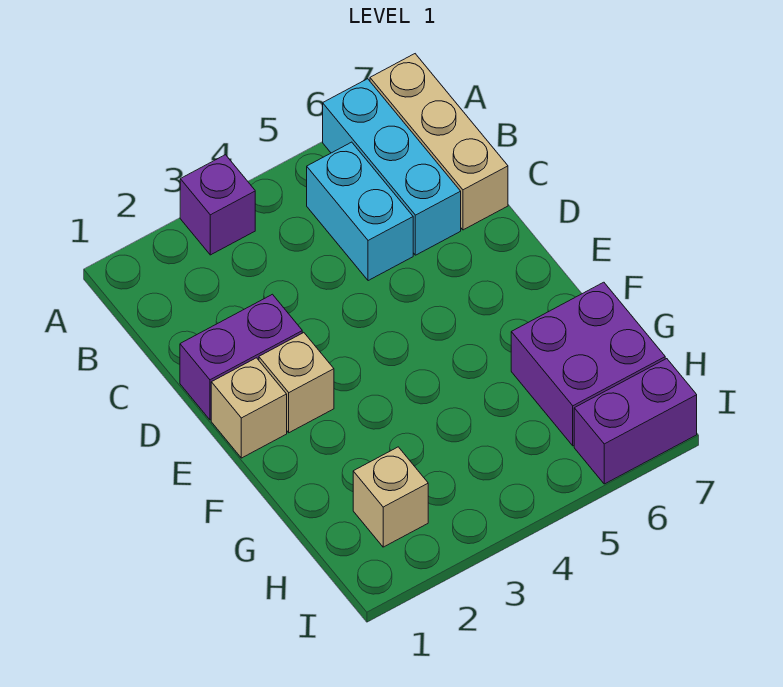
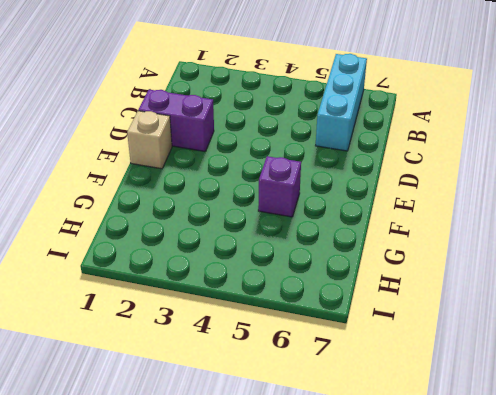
purple brick F5 level 1 -> purple brick A3 level 1
none -> tan brick A7:C7 level 1
none -> cyan brick B5:C5 level 1

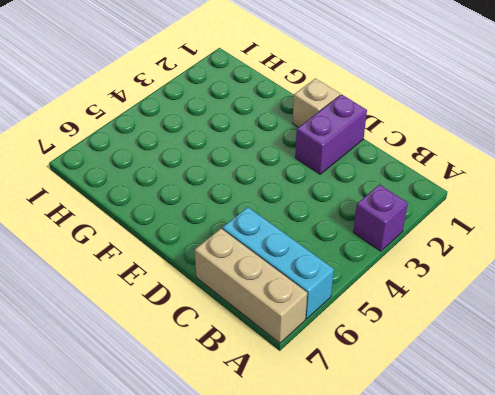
none -> cyan brick B5:C5 level 1
none -> tan brick E2 level 1

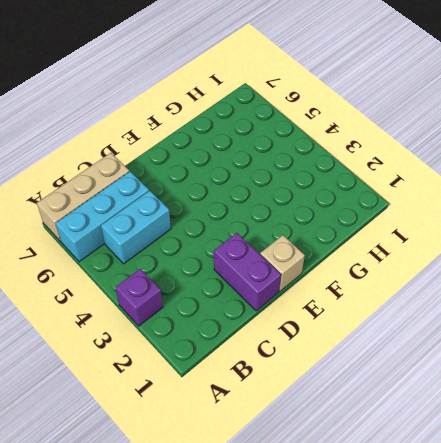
none -> tan brick E2 level 1
none -> purple brick G6:H7 level 1

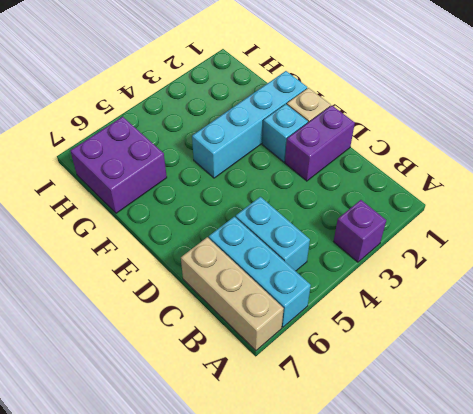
cyan brick E2 level 1 -> tan brick E2 level 1
cyan brick F1:F4 level 1 -> none
none -> tan brick H2 level 1
none -> purple brick I6:I7 level 1

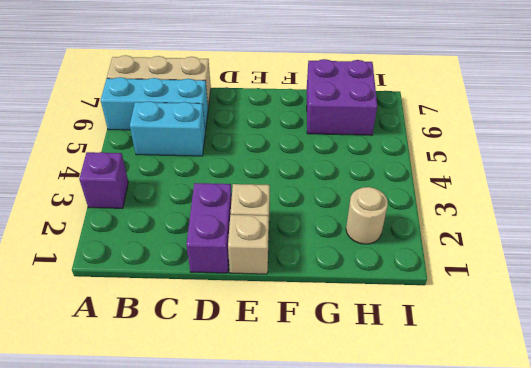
tan round brick H2 level 1 -> tan brick H2 level 1
none -> purple brick I6:I7 level 1

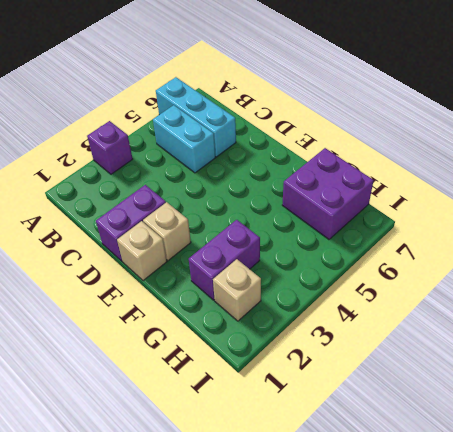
purple brick G2:G3 level 1 -> purple brick I6:I7 level 1
none -> tan brick A7:C7 level 1

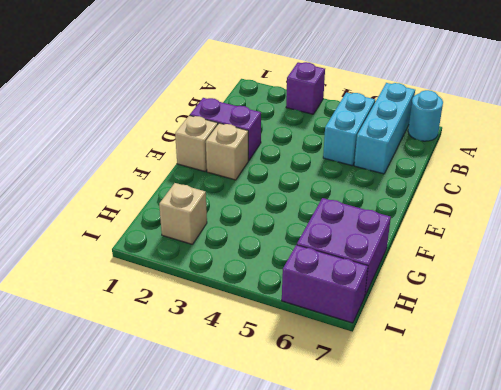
cyan round brick A7 level 1 -> tan brick A7:C7 level 1

